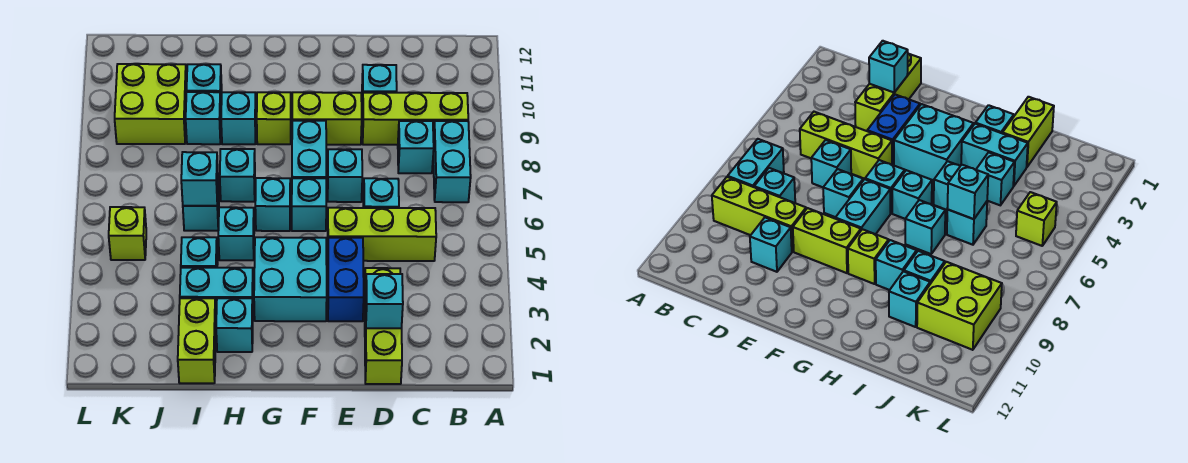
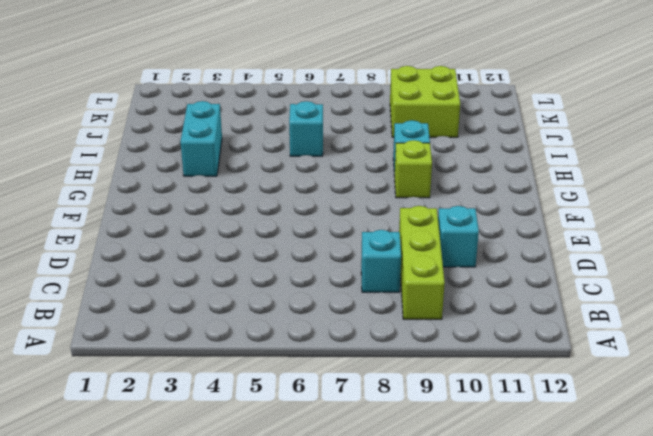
none -> cyan brick B7:B8 level 1
none -> lime brick C5:E5 level 1
none -> lime brick D1:D3 level 1

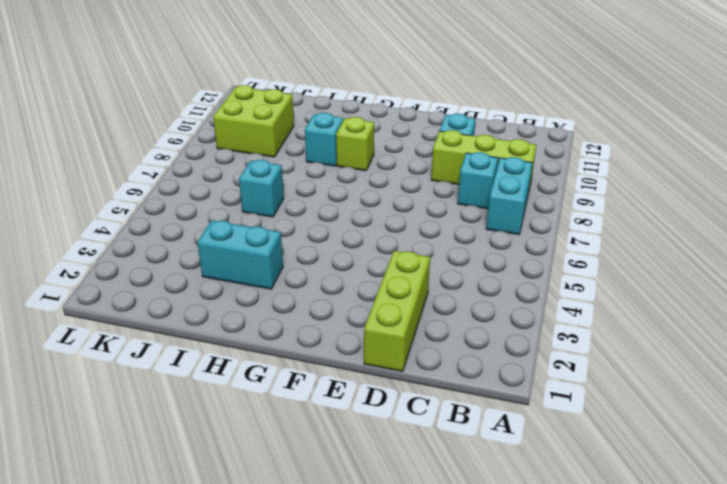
none -> lime brick C5:E5 level 1
none -> cyan brick D6 level 1
none -> blue brick E3:E4 level 1

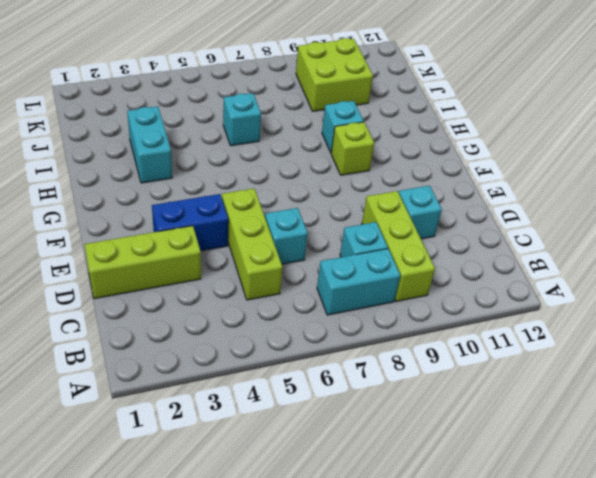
none -> cyan brick E7 level 1
none -> lime brick E9:F9 level 1
none -> cyan brick F3:G4 level 1

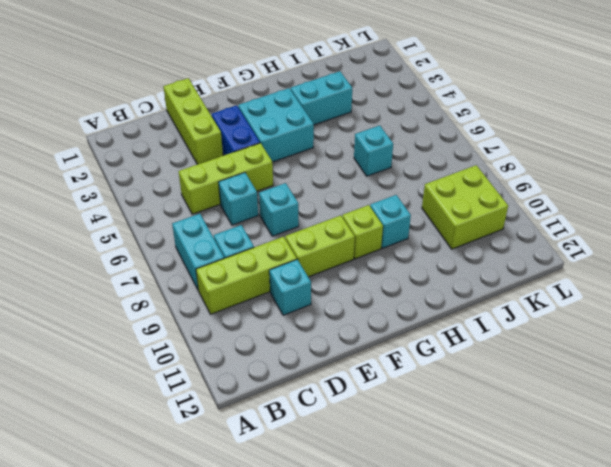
none -> cyan brick F6 level 1
none -> cyan brick F7:F8 level 1
none -> cyan brick G6 level 1

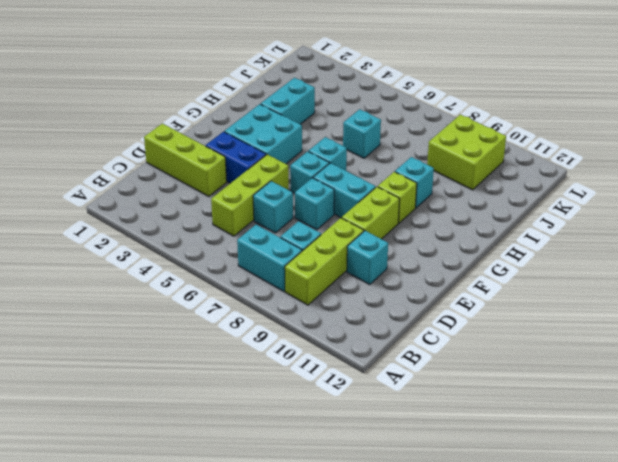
none -> cyan brick H2 level 1
none -> cyan brick H5 level 1
none -> cyan brick H7 level 1

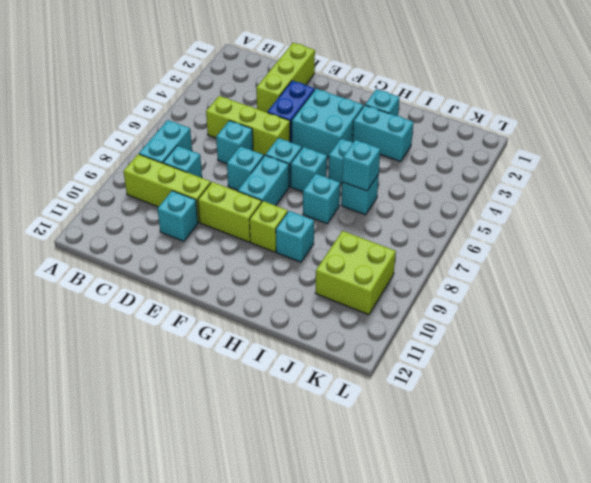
none -> lime brick I1:I2 level 1
none -> cyan brick I4 level 1
none -> cyan brick I9 level 1

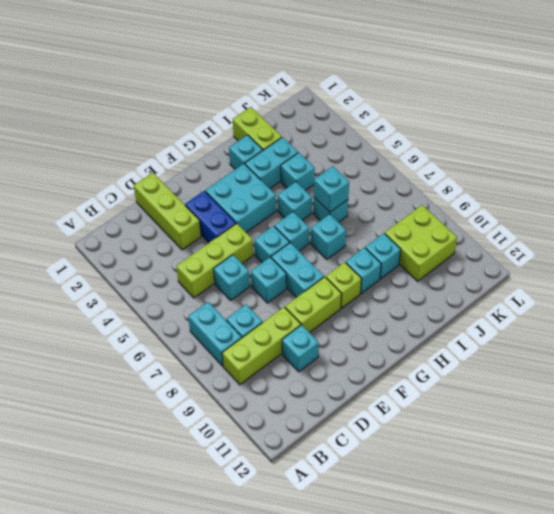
none -> cyan brick I10 level 1
none -> lime brick K5 level 1
none -> cyan brick D2 level 2

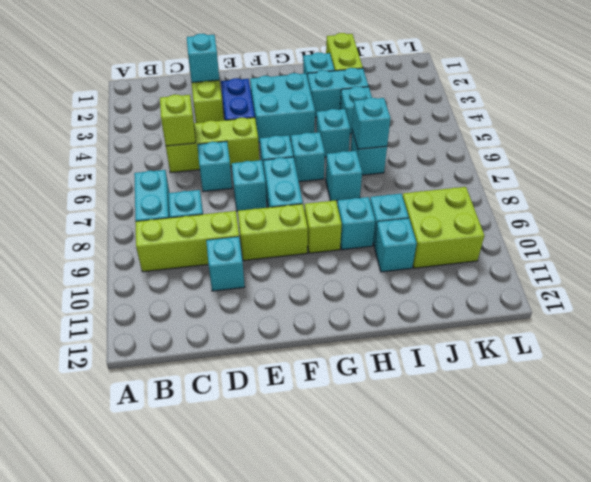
lime brick C5 level 2 -> lime brick K5 level 1

